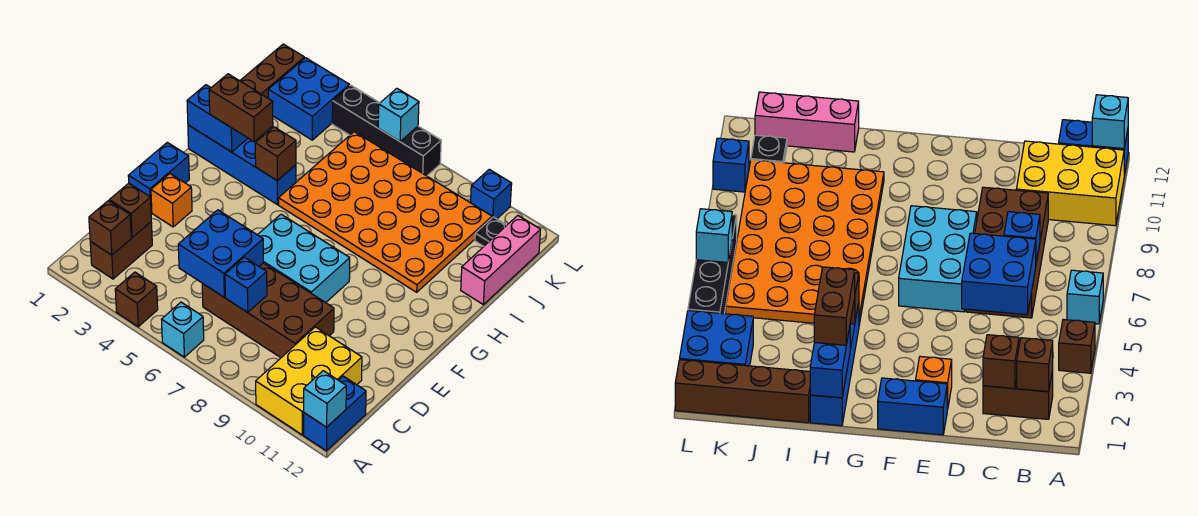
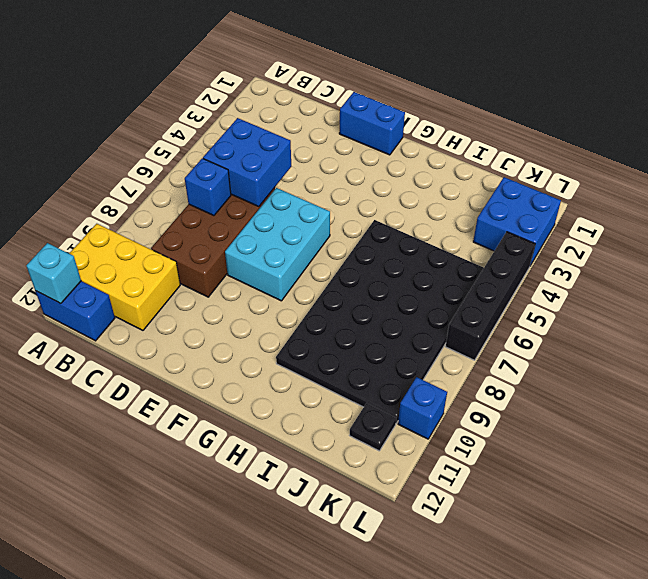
black plate H5:K10 level 1 -> orange plate H5:K10 level 1
none -> brown brick A4 level 1
none -> cyan brick A6 level 1
none -> brown brick B2:C2 level 1

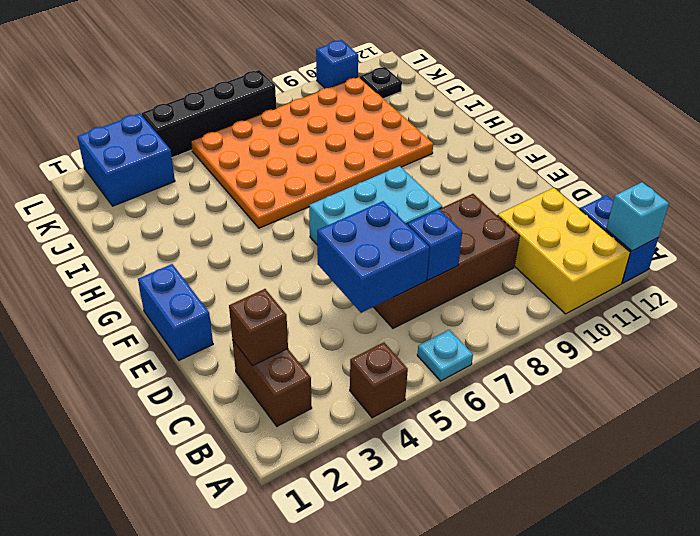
cyan plate A6 level 1 -> cyan brick A6 level 1
none -> orange brick E2 level 1
none -> blue brick H1:H4 level 1
none -> brown brick I1:L1 level 1

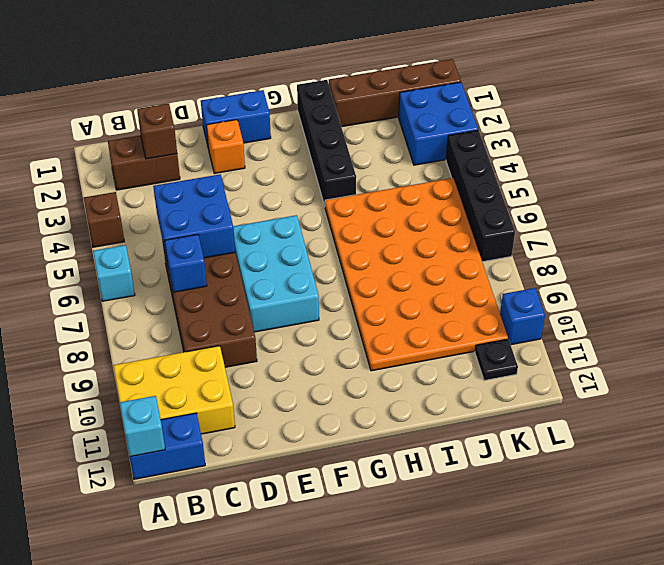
black brick H1:H4 level 1 -> blue brick H1:H4 level 1
none -> pink brick I12:K12 level 1
none -> brown brick B2 level 2
none -> blue brick H1:H2 level 2

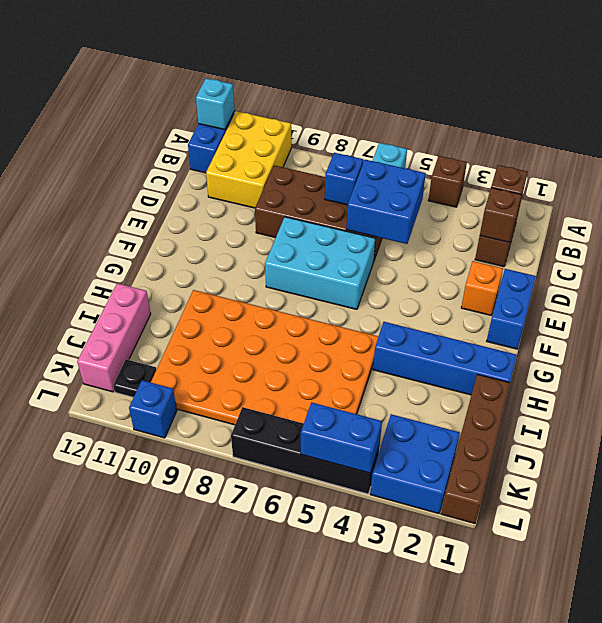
blue brick L4:L5 level 2 -> blue brick H1:H2 level 2
none -> brown brick H4 level 2
none -> cyan brick L6 level 2
none -> brown brick H2:H3 level 3

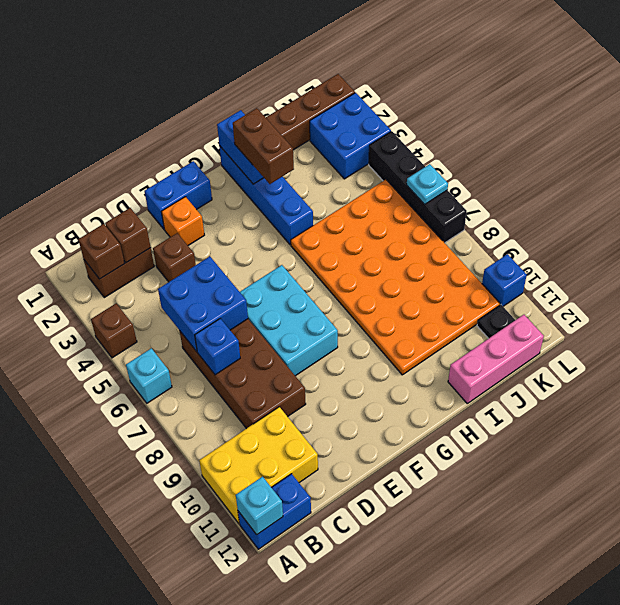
brown brick D3 level 1 -> brown brick H4 level 2
cyan plate L6 level 2 -> cyan brick L6 level 2

